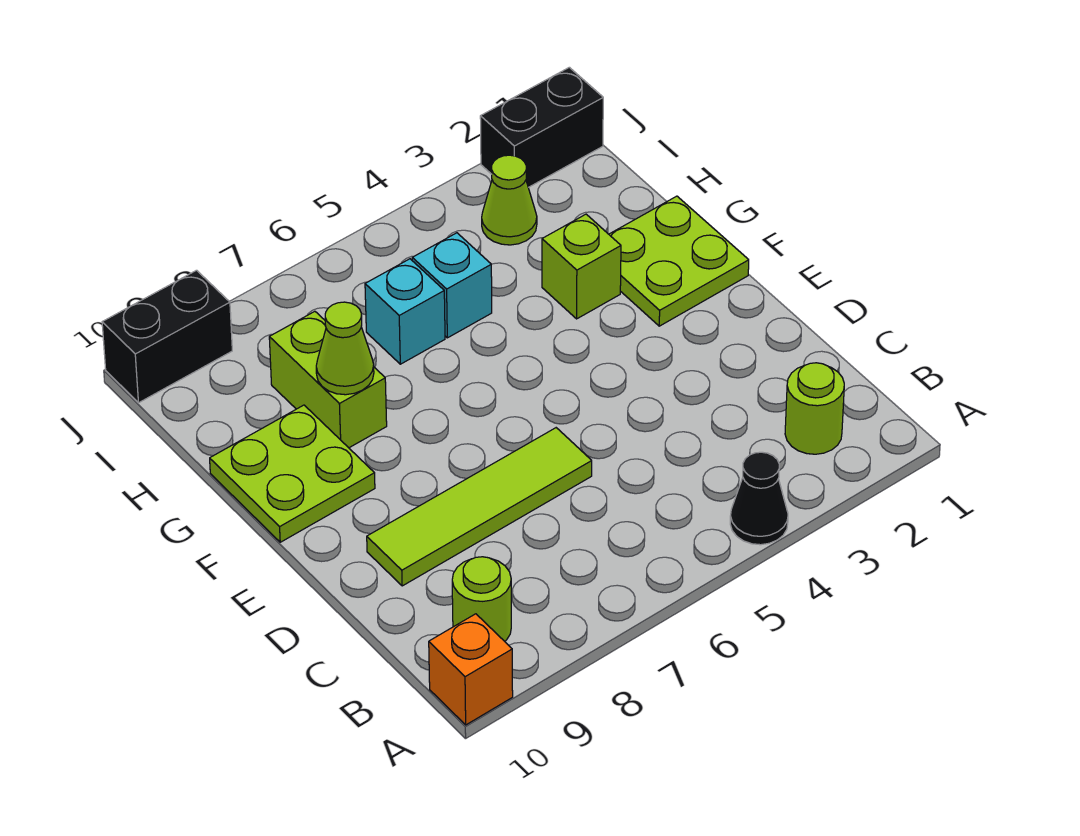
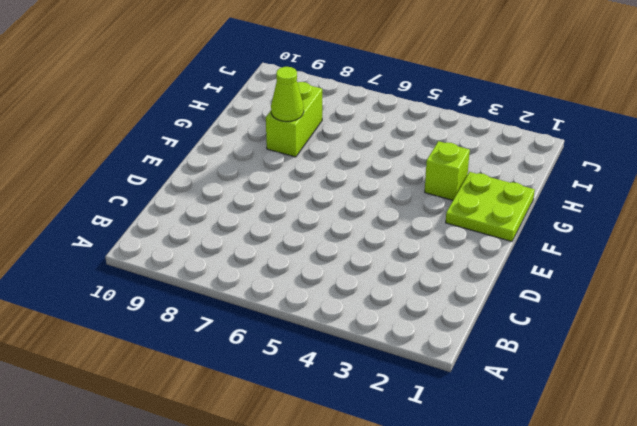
none -> black cone A4 level 1
none -> orange brick A10 level 1
none -> lime round brick B2 level 1

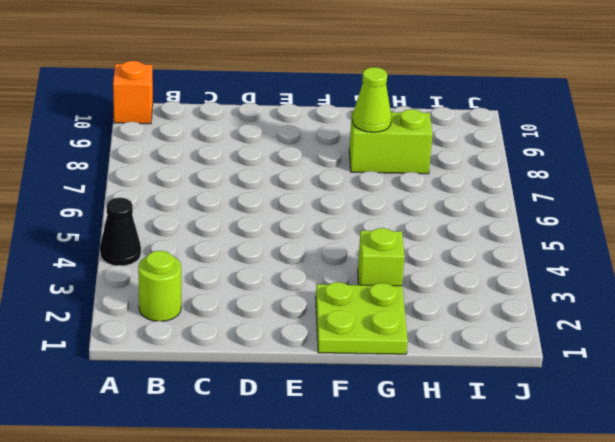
none -> lime round brick B9 level 1
none -> lime tile D6:D9 level 1
none -> lime plate F9:G10 level 1

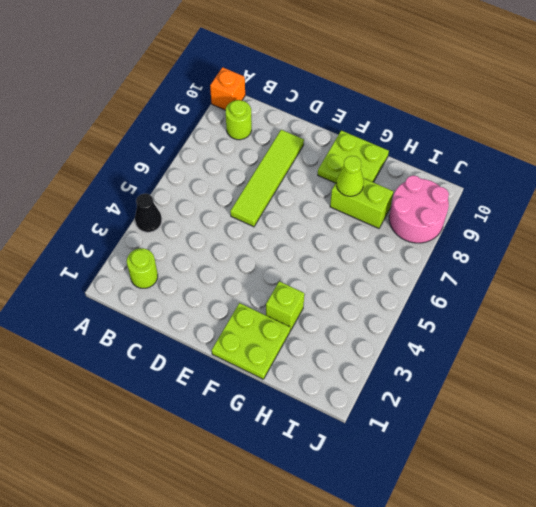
pink round brick I8:J9 level 1 -> black brick J9:J10 level 1
none -> cyan brick H5 level 1
none -> cyan brick H6 level 1
none -> lime cone I3 level 1

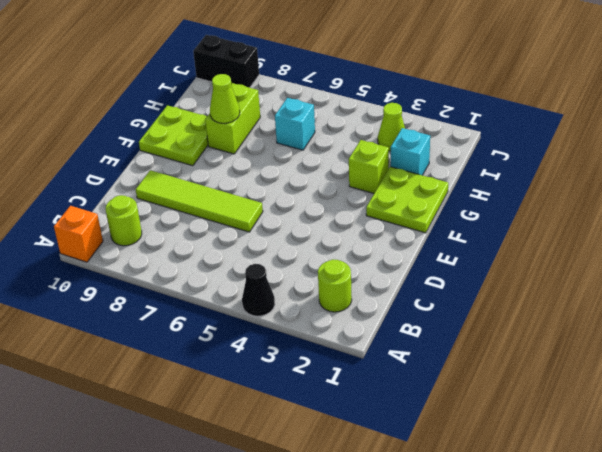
cyan brick H2 level 1 -> cyan brick H5 level 1
none -> black brick J1:J2 level 1

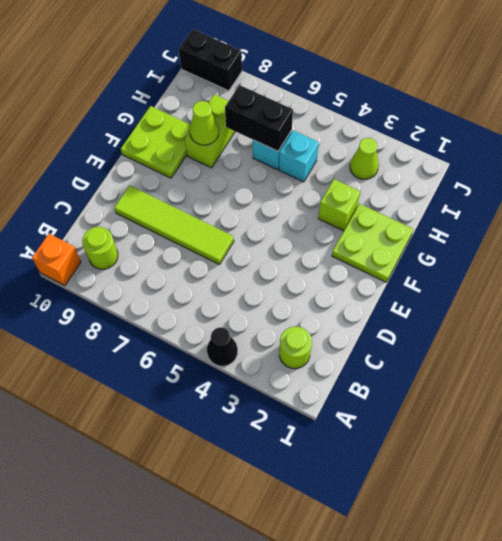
black brick H6:H7 level 2 -> black brick J1:J2 level 1

